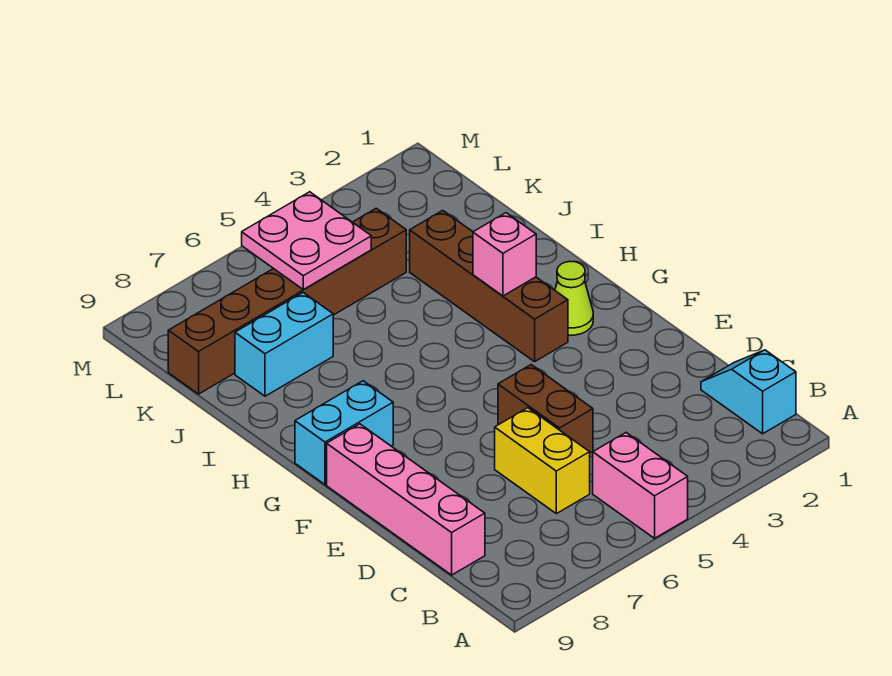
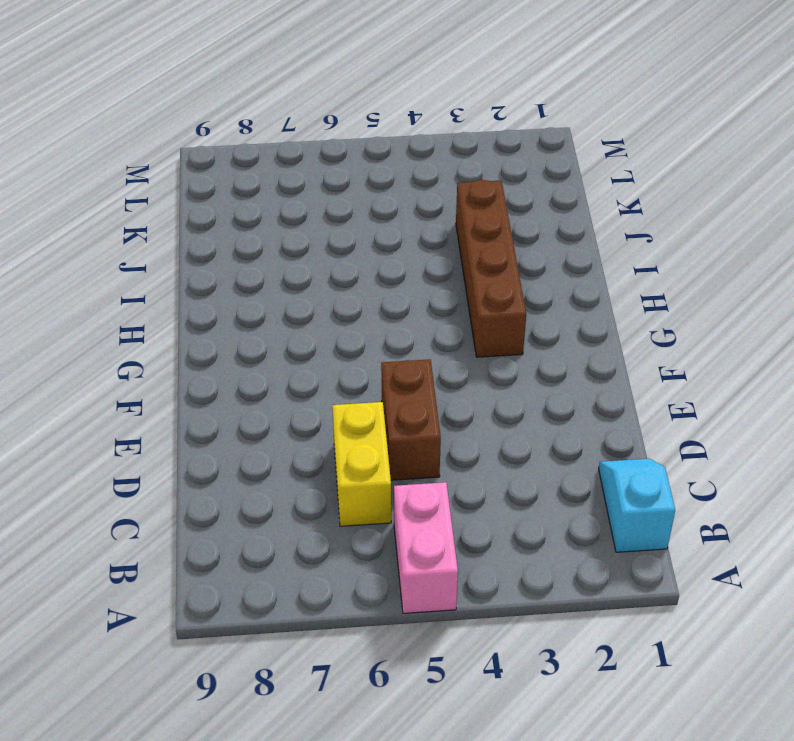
none -> pink brick C9:F9 level 1
none -> lime cone G2 level 1
none -> cyan brick G8:G9 level 1

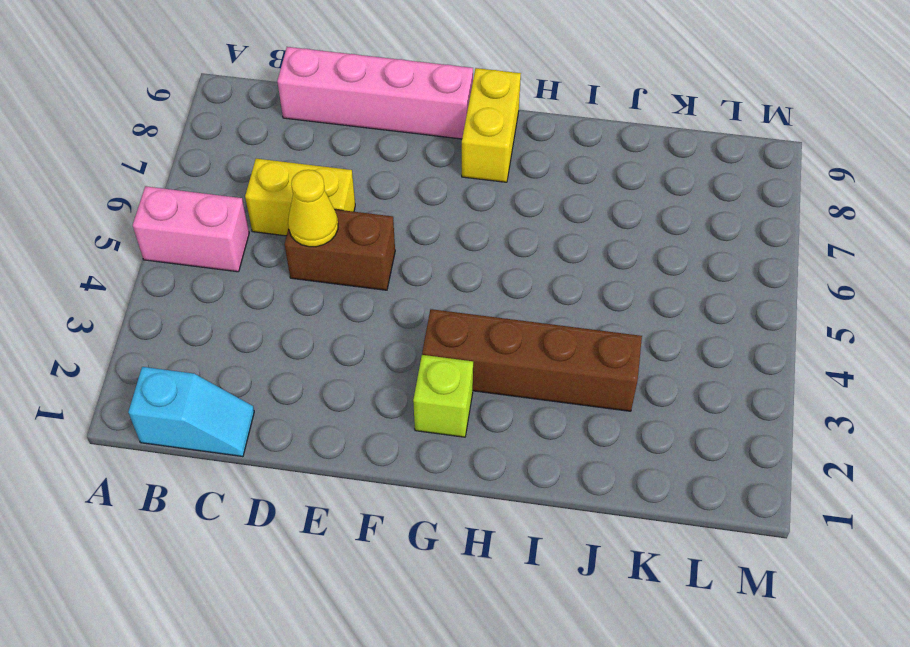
yellow cone D5 level 2 -> none
lime brick G2 level 1 -> lime cone G2 level 1
yellow brick G8:G9 level 1 -> cyan brick G8:G9 level 1
none -> cyan brick J7:J8 level 1
none -> brown brick K4:K9 level 1
none -> pink brick H3 level 2

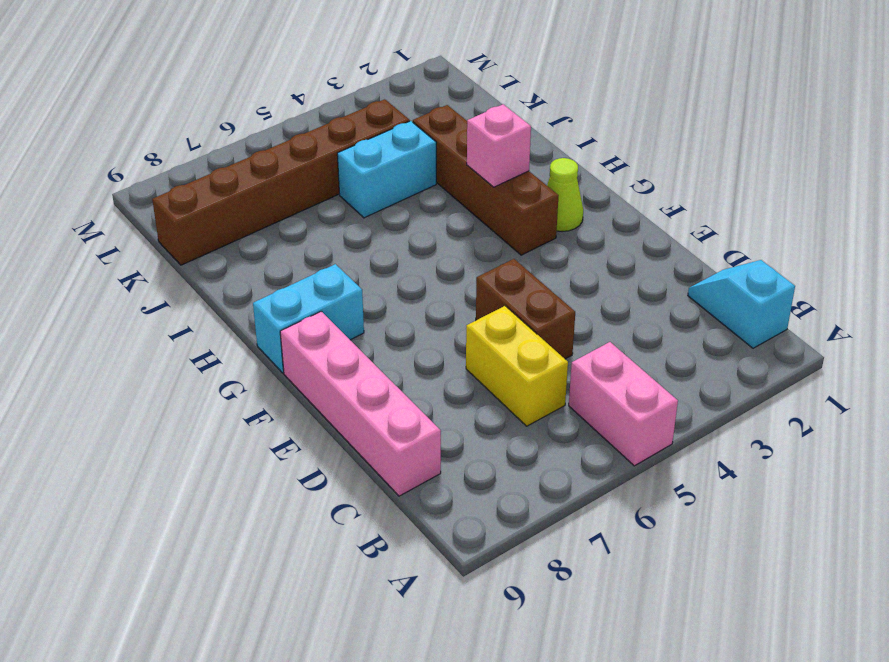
cyan brick J4:J5 level 1 -> cyan brick J7:J8 level 1
none -> pink plate K5:L6 level 2

